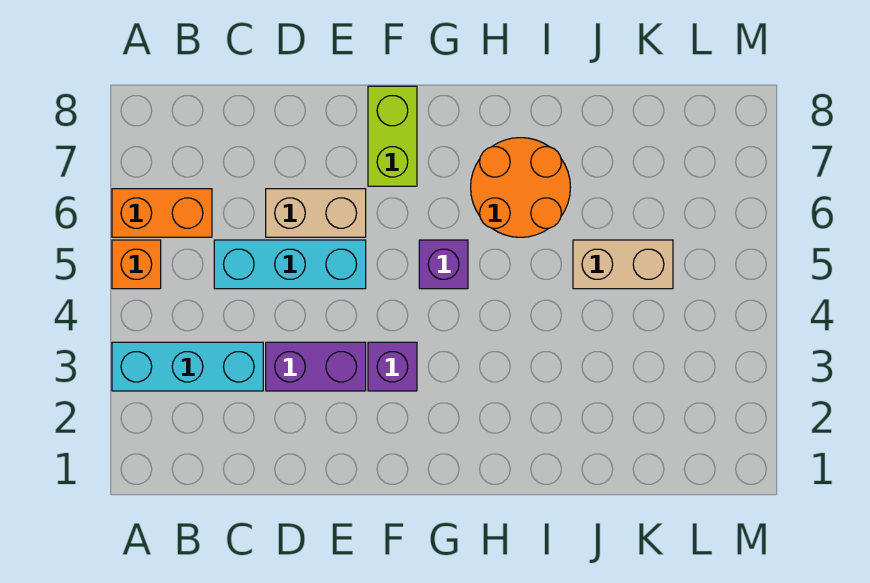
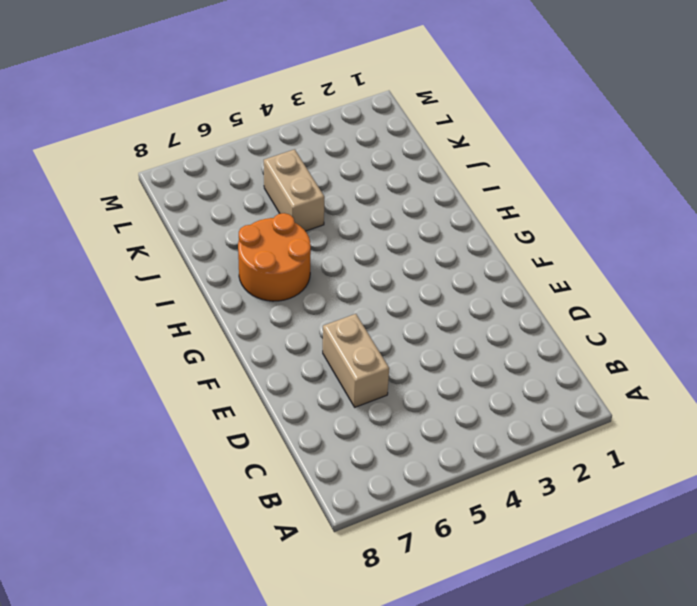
none -> cyan brick A3:C3 level 1
none -> orange brick A5 level 1

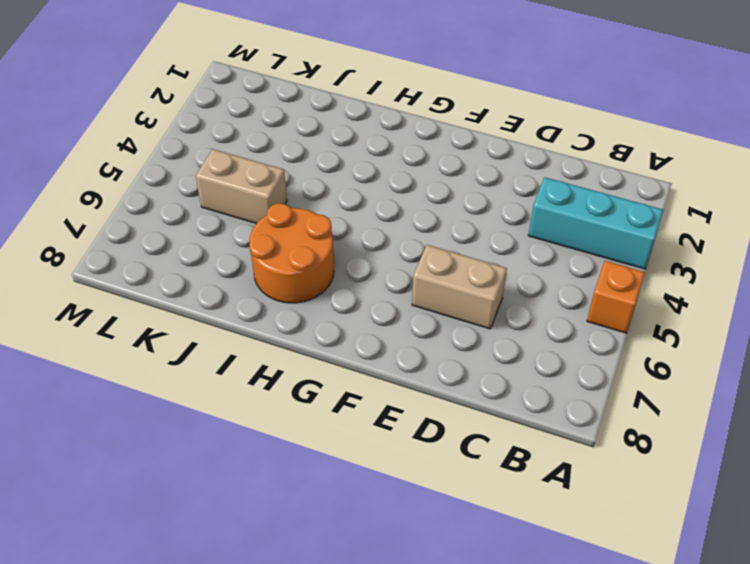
none -> orange brick A6:B6 level 1
none -> cyan brick C5:E5 level 1

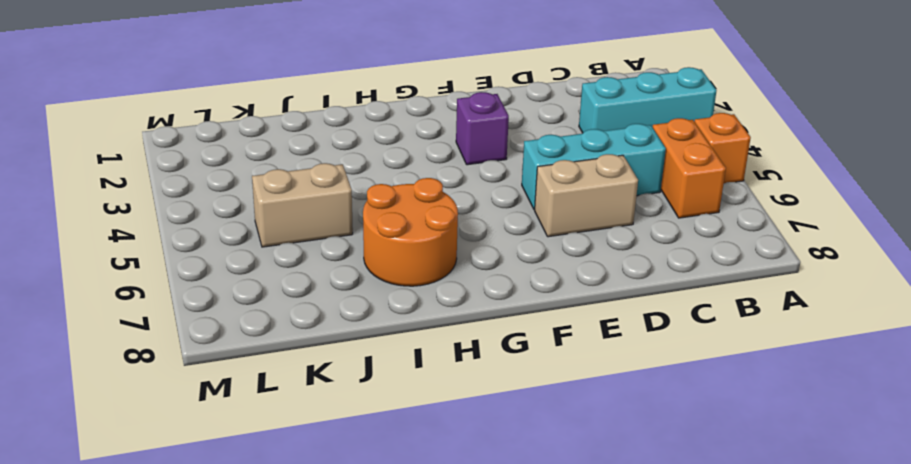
orange brick B5:B6 level 1 -> orange brick A6:B6 level 1
none -> purple brick D3:E3 level 1
none -> lime brick F7:F8 level 1

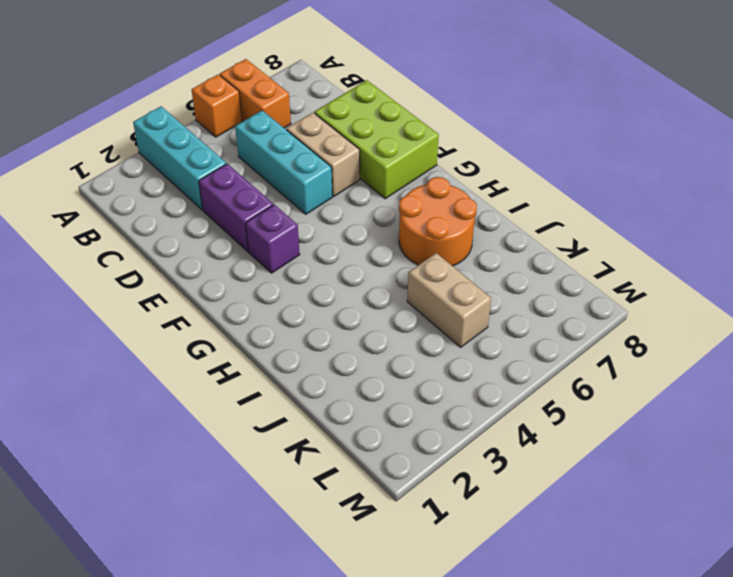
lime brick D7:F8 level 1 -> lime brick F7:F8 level 1
none -> purple brick G5 level 1

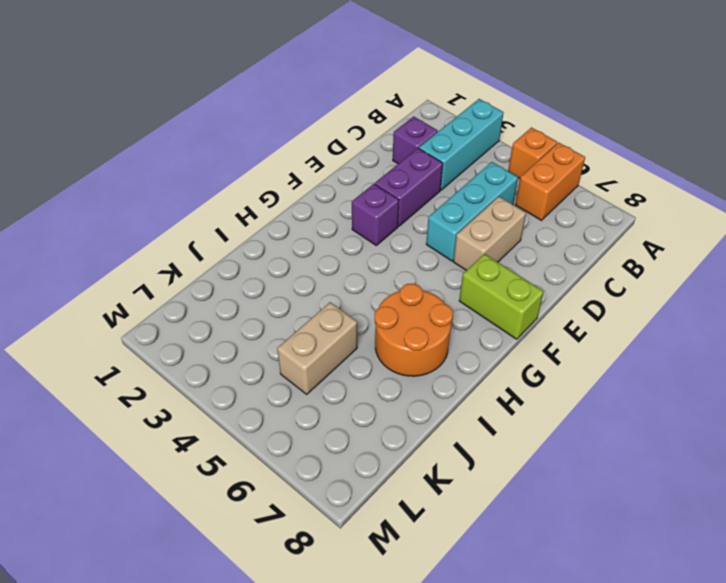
purple brick C2 level 1 -> purple brick G5 level 1

